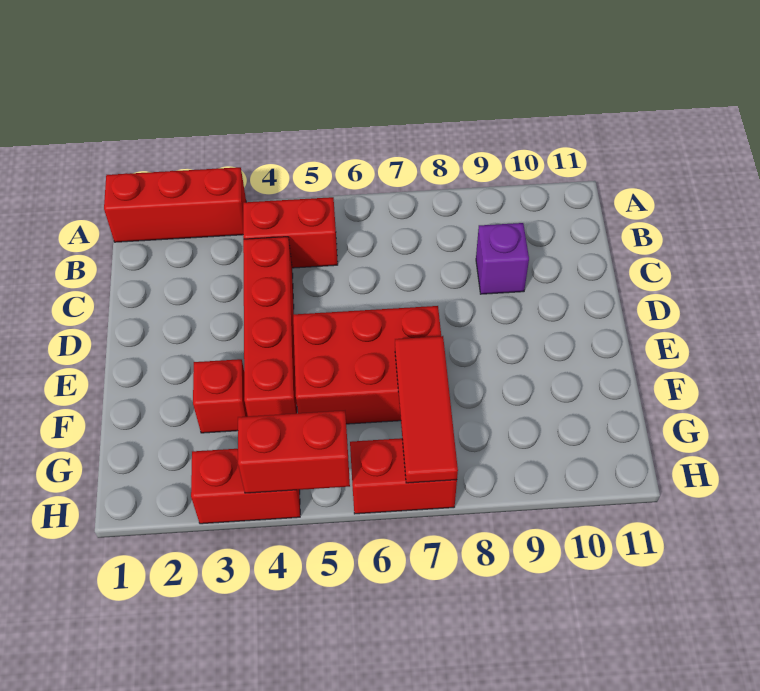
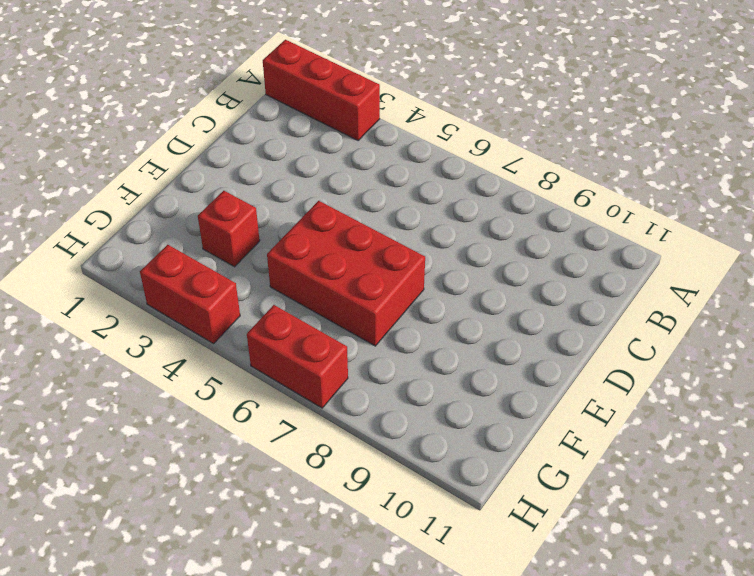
none -> red brick B4:B5 level 1
none -> red brick C4:F4 level 1

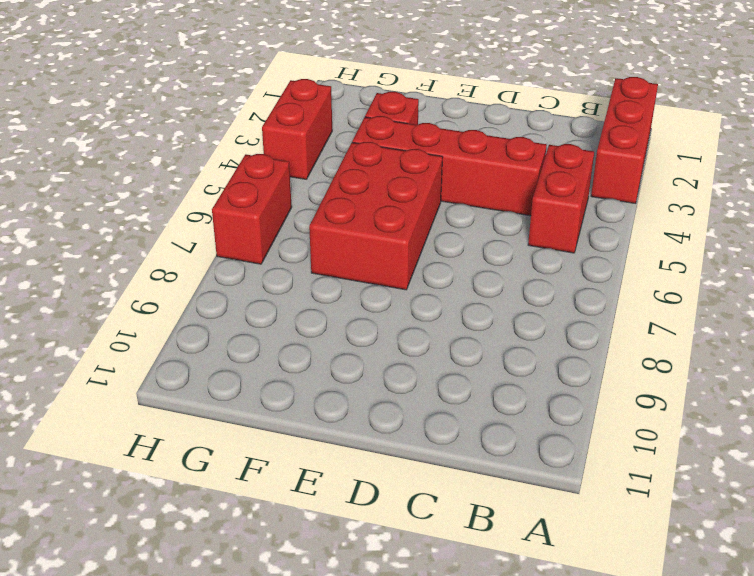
none -> purple brick C9 level 1
none -> red tile F7:H7 level 2

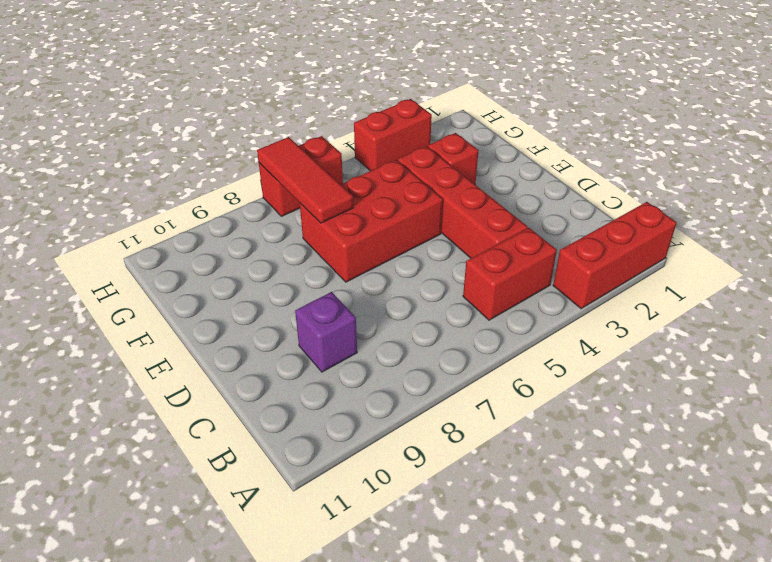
none -> red brick H4:H5 level 2

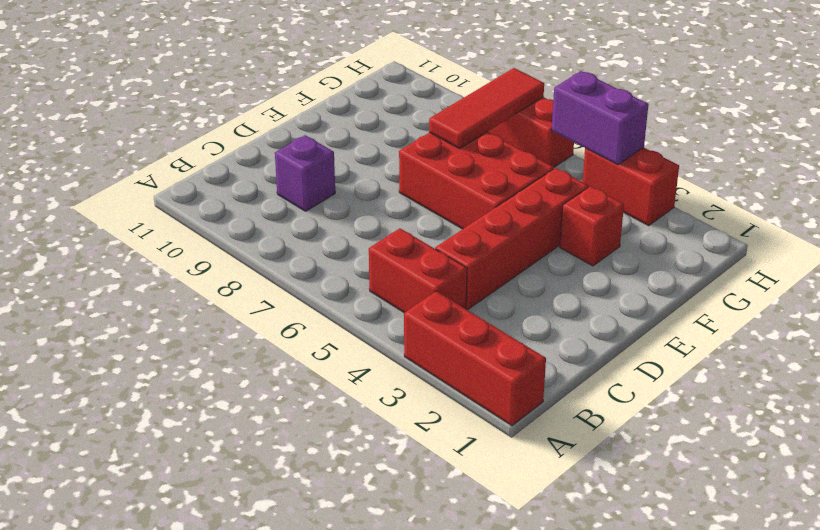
purple brick H4:H5 level 2 -> red brick H4:H5 level 2

